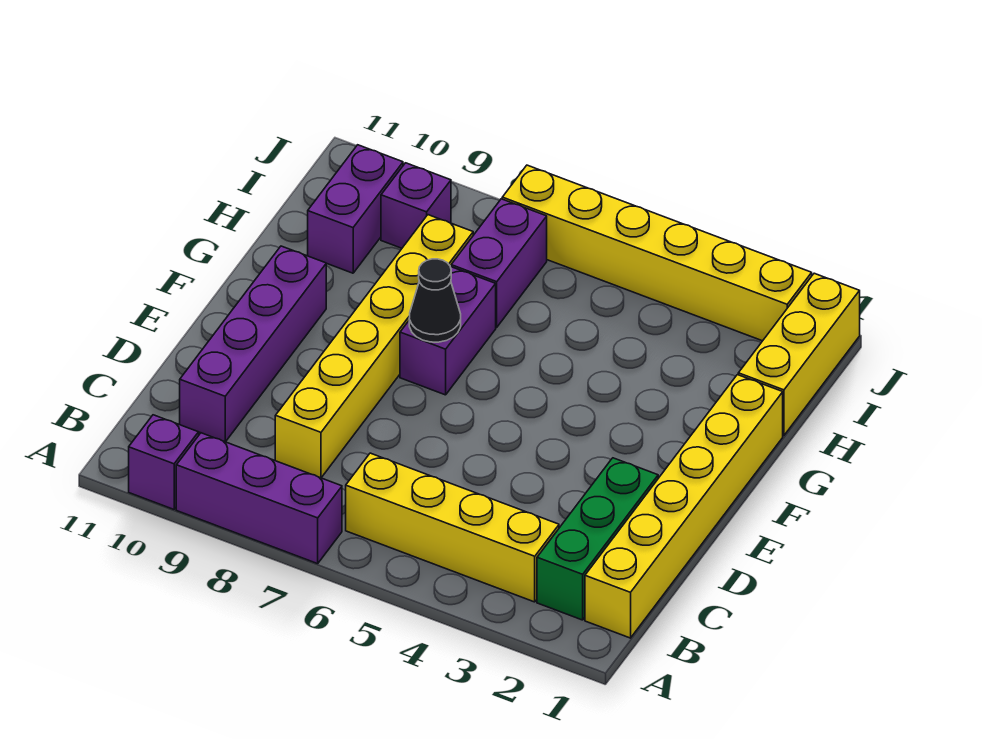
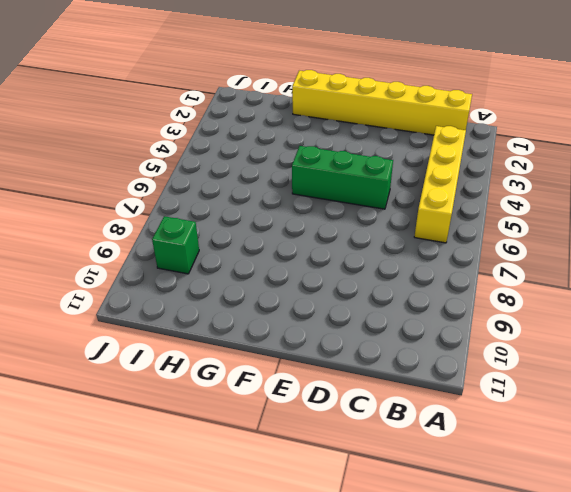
green brick D5:F5 level 1 -> green brick B2:D2 level 1
green brick I9 level 1 -> purple brick I9 level 1
none -> purple brick A7:A9 level 1
none -> purple brick A10 level 1
none -> yellow brick C8:H8 level 1

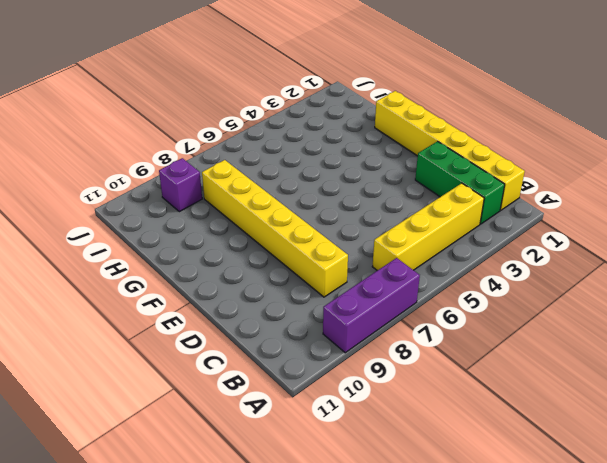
none -> purple brick A10 level 1
none -> purple brick C10:F10 level 1
none -> purple brick F7:G7 level 1

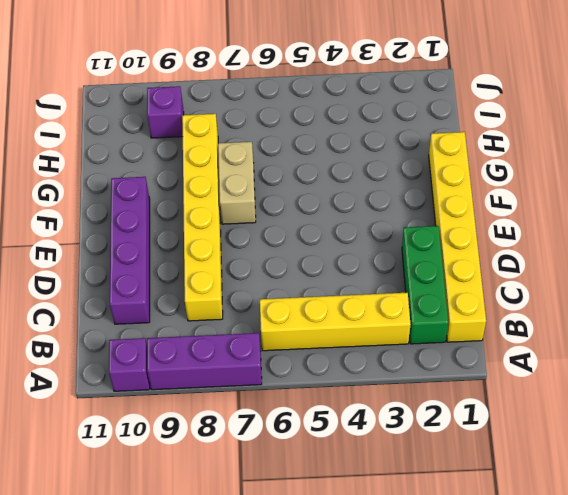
tan brick F7:G7 level 1 -> purple brick F7:G7 level 1
none -> yellow brick H1:J1 level 1
none -> purple brick H7:I7 level 1
none -> purple brick H10:I10 level 1

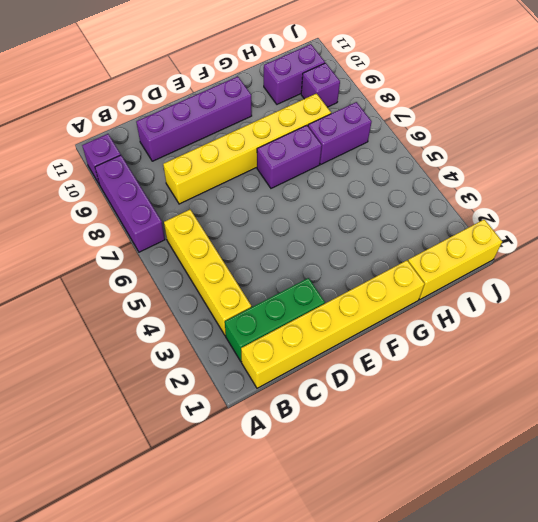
none -> yellow brick J2:J7 level 1
none -> black cone F7 level 2

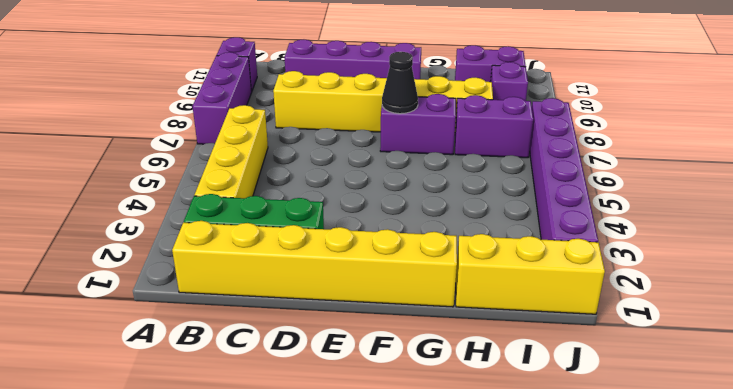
purple brick J2:J7 level 1 -> yellow brick J2:J7 level 1

